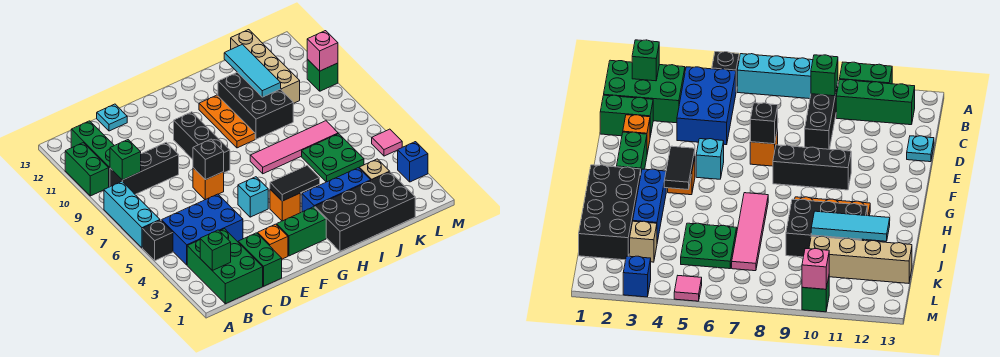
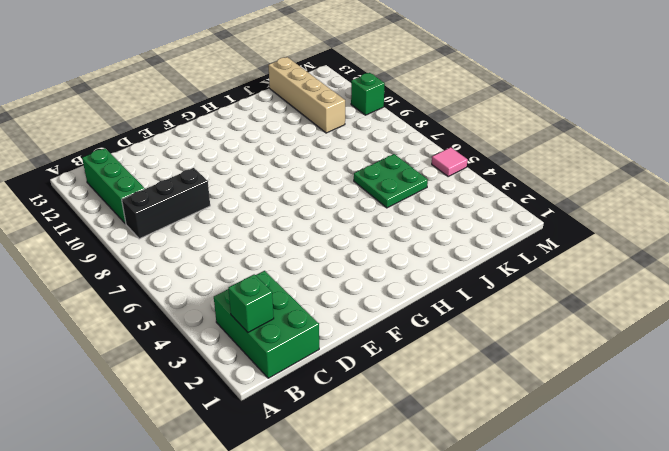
none -> black brick A5 level 1
none -> cyan brick A6:A8 level 1
none -> green brick A10:A11 level 1
none -> blue brick B4:D5 level 1

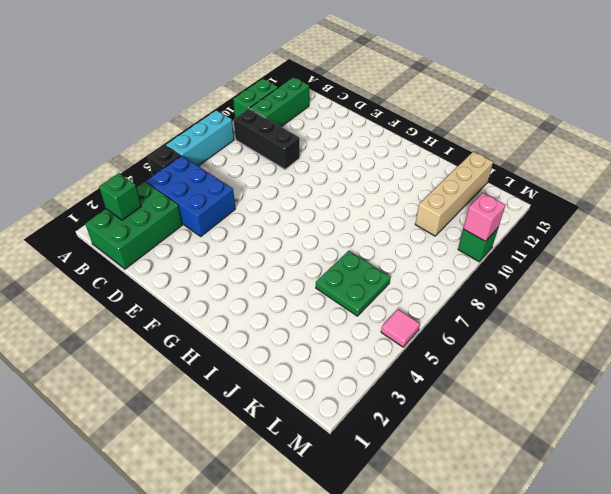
none -> green brick D1:D2 level 1
none -> cyan plate D13 level 1
none -> orange brick E2 level 1
none -> orange brick E7 level 1

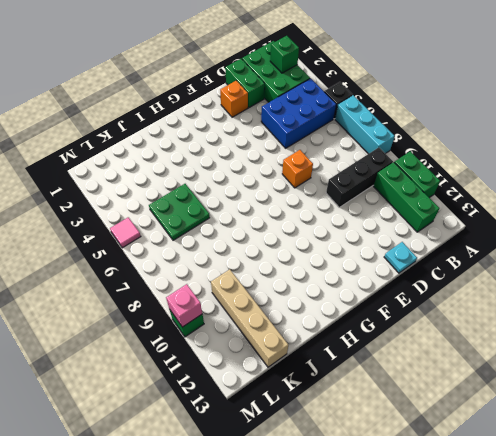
none -> green brick F2:G2 level 1
none -> cyan brick F5 level 1
none -> black brick F8:F10 level 1
none -> orange brick G4 level 1

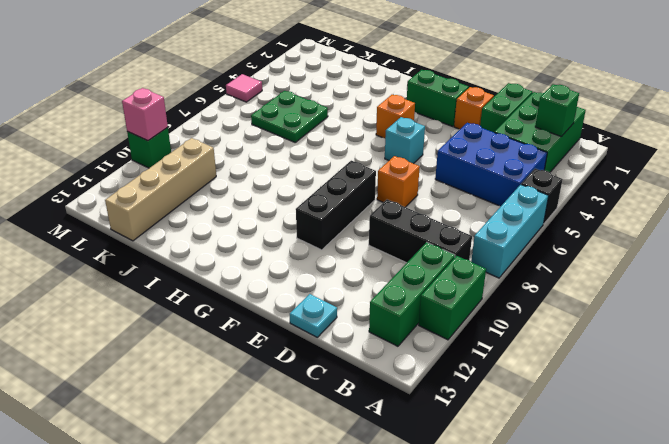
none -> black brick H1:K2 level 1
none -> blue brick H3:J3 level 1
none -> pink tile H7:K7 level 1
none -> orange plate H9:H11 level 1

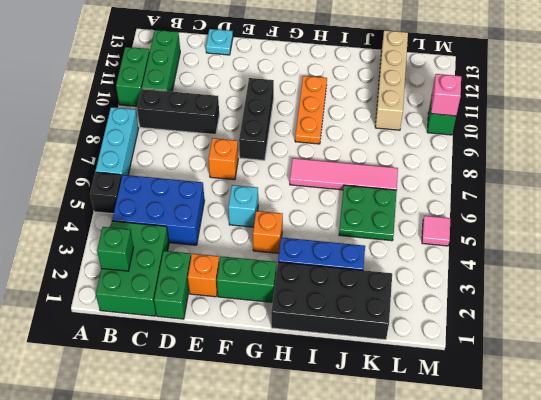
none -> black brick I9:J11 level 1
none -> tan brick K3 level 1
none -> blue brick M3 level 1
none -> green brick B9 level 2

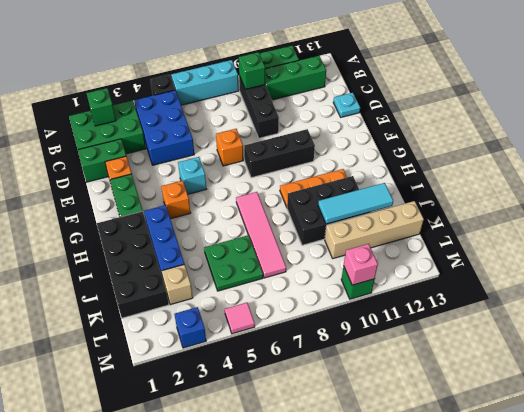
none -> black brick E7 level 2
none -> black tile G4:H4 level 2

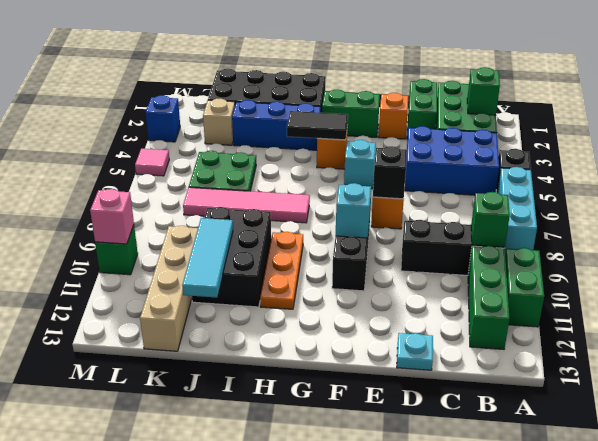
cyan brick F9 level 2 -> none

